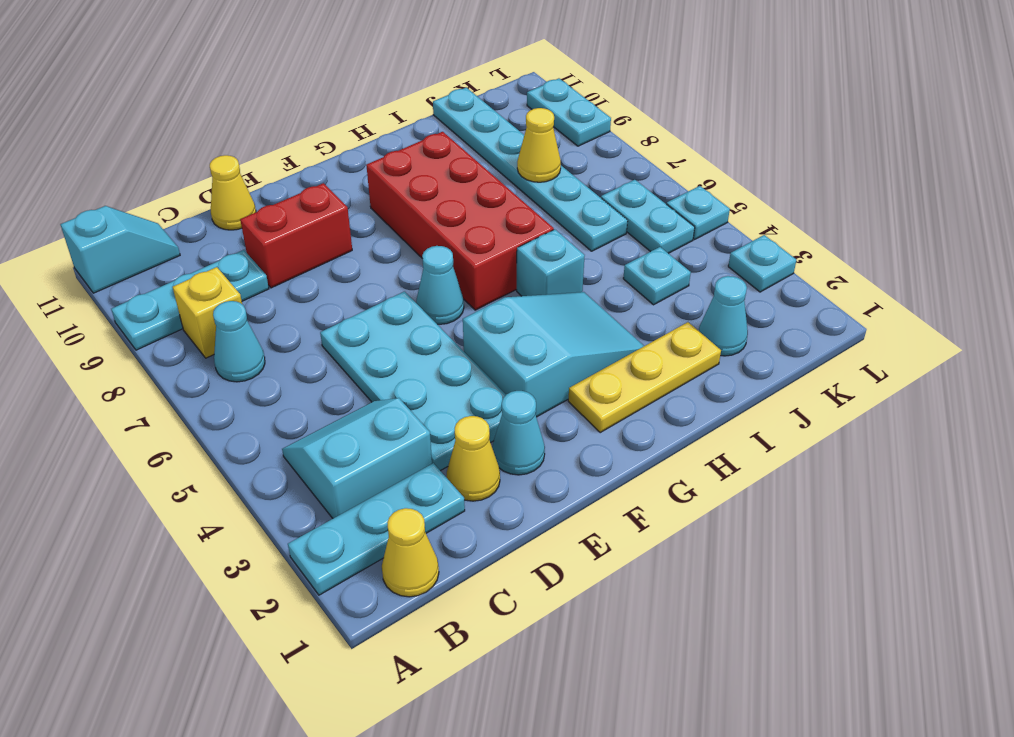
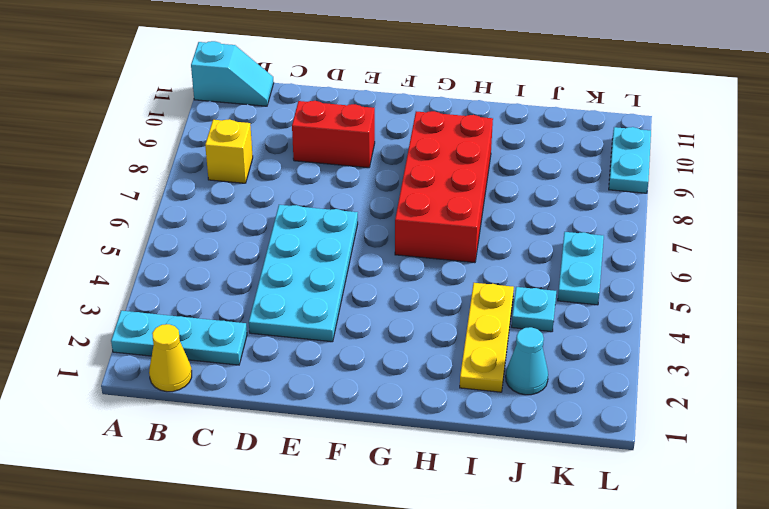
yellow plate I2:I4 level 1 -> yellow plate G2:I2 level 1
none -> cyan plate A9:C9 level 1
none -> cyan slope B3:C4 level 1 top 3
none -> cyan cone B7 level 1

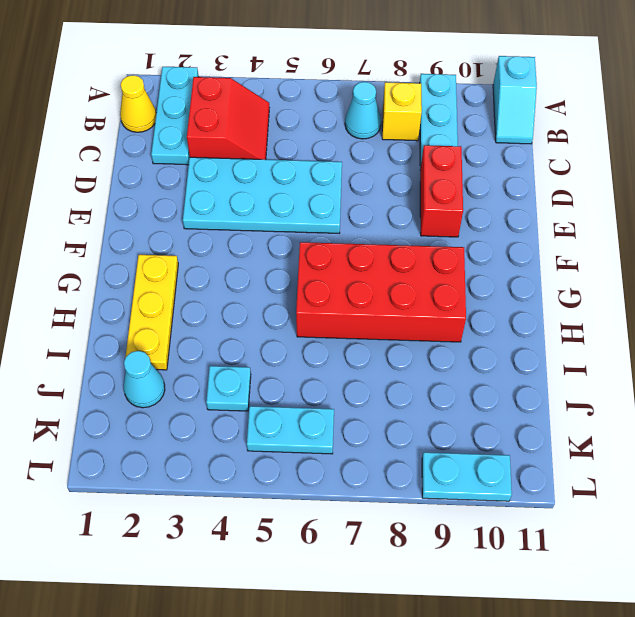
red slope B3:C4 level 1 top 3 -> cyan slope B3:C4 level 1 top 3
none -> yellow cone D2 level 1
none -> yellow cone D11 level 1
none -> cyan cone E2 level 1

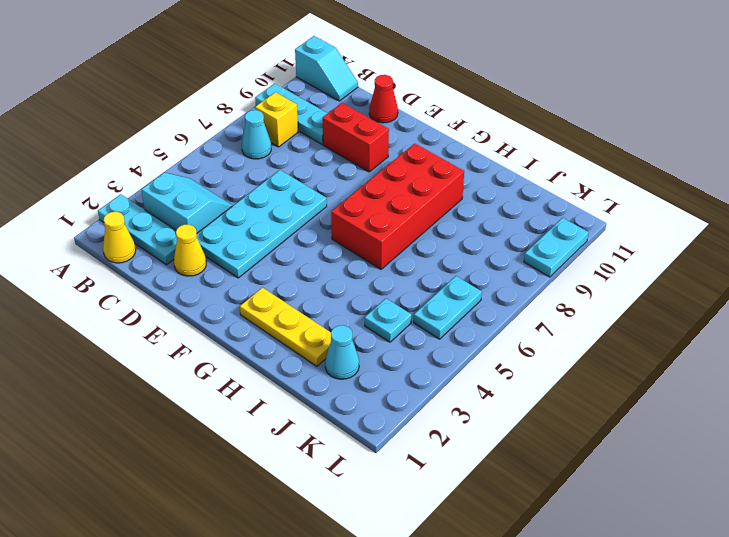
red cone D11 level 1 -> yellow cone D11 level 1
none -> cyan cone E2 level 1
none -> cyan slope F3:H4 level 1 top F
none -> cyan cone F6 level 1

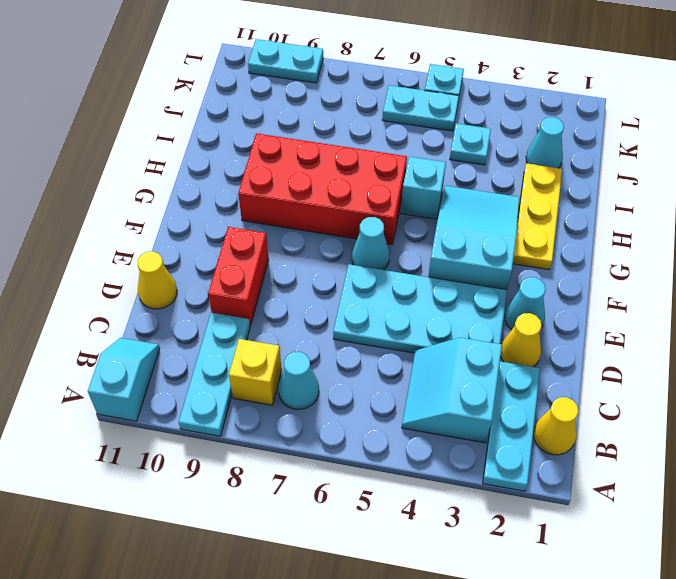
none -> cyan plate J6:J11 level 1
none -> cyan plate L3 level 1
none -> yellow cone J8 level 2

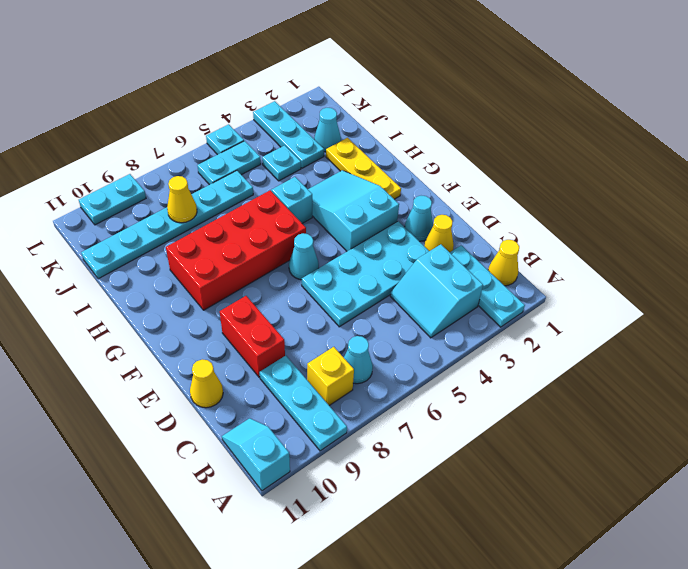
cyan plate J3:L3 level 1 -> cyan plate L3 level 1

